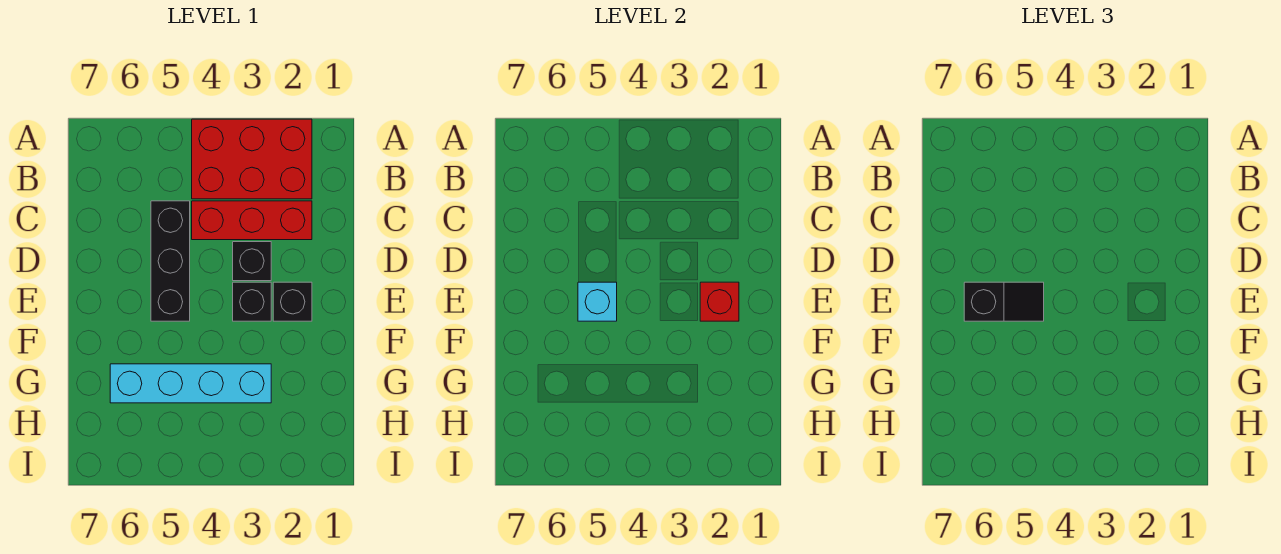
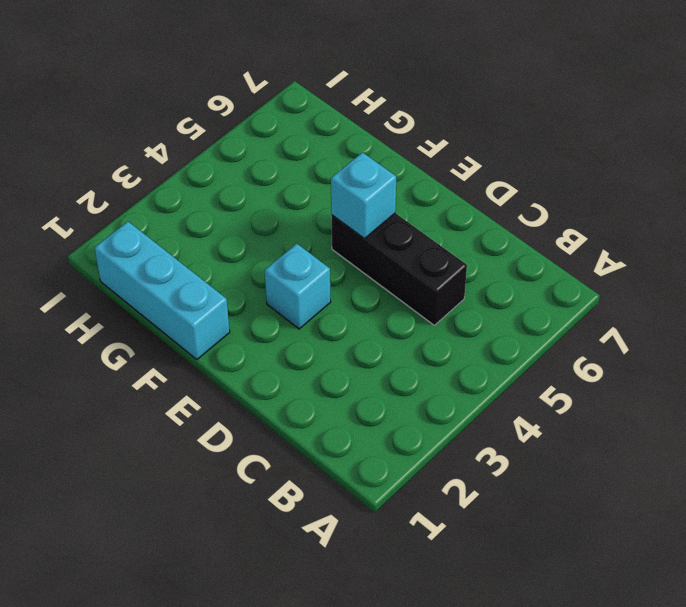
cyan brick E3 level 1 -> black brick E3 level 1
cyan brick F1:H1 level 1 -> none
none -> red brick A2:B4 level 1
none -> red brick C2:C4 level 1

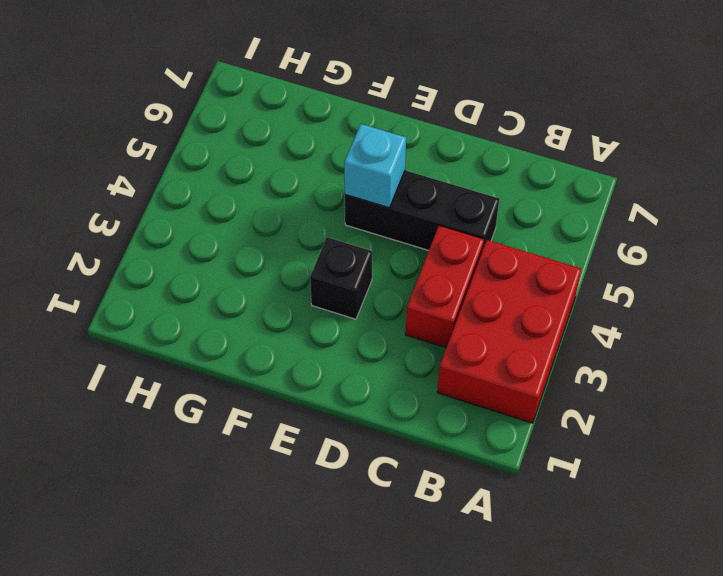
red brick C3:C4 level 1 -> red brick C2:C4 level 1
none -> black brick D3 level 1
none -> black brick E2 level 1

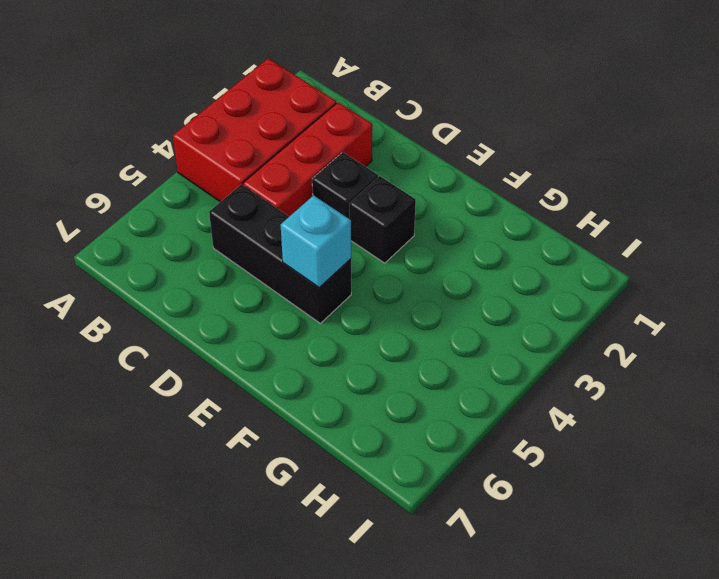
none -> black brick E2 level 1
none -> cyan brick G3:G6 level 1

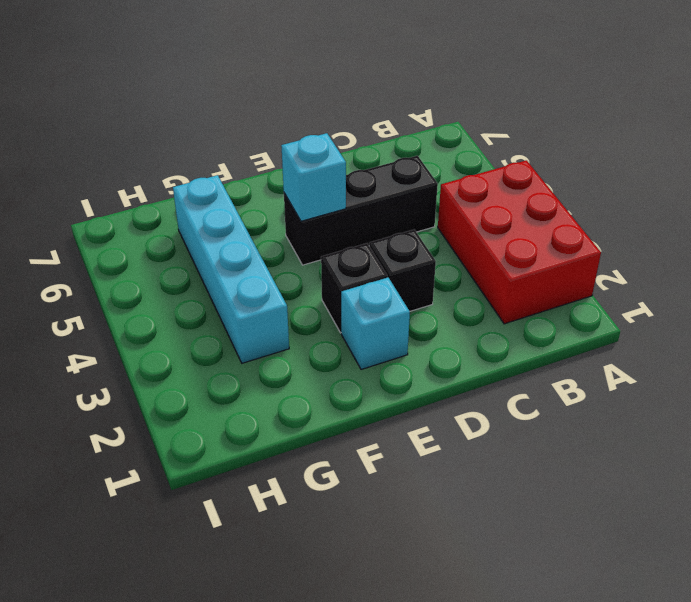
cyan brick E2 level 1 -> black brick E2 level 1
none -> red brick C2:C4 level 1
none -> red brick E2 level 2

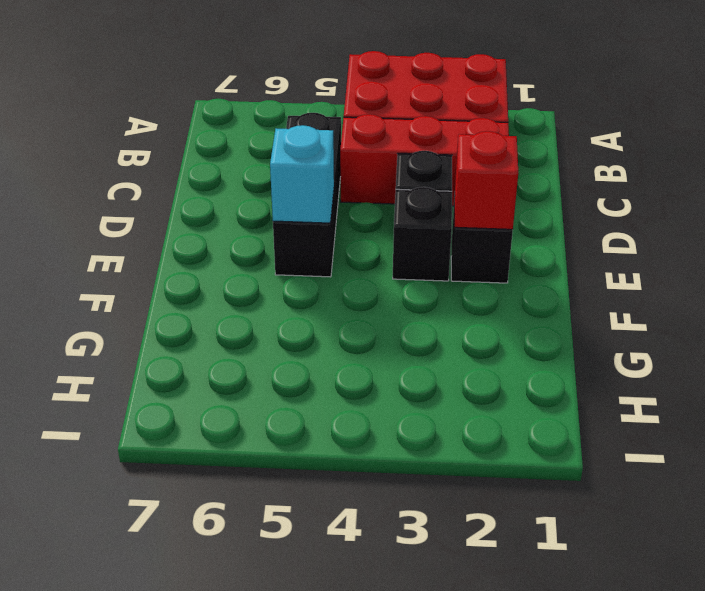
none -> cyan brick G3:G6 level 1
none -> black slope E5:E6 level 3 top 6

